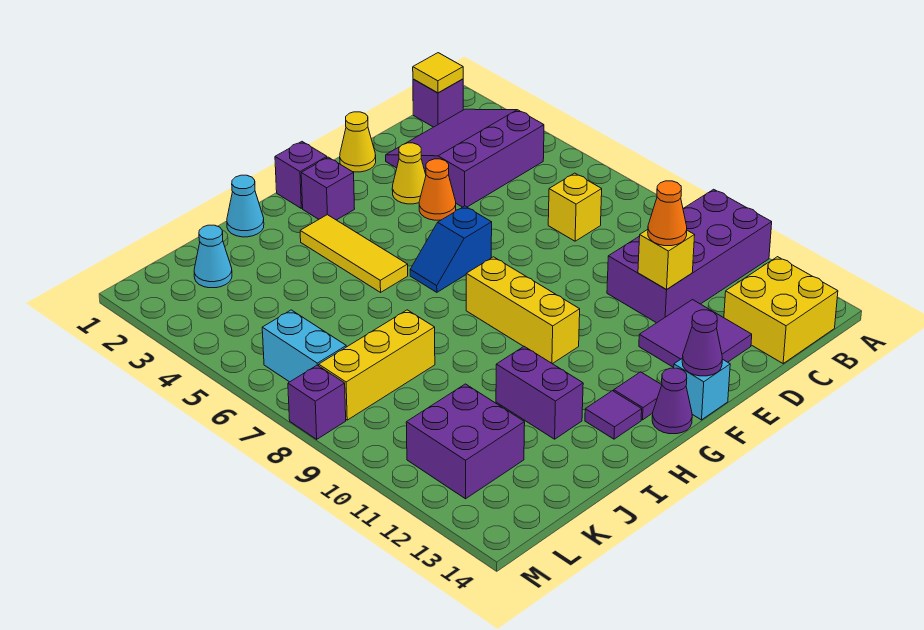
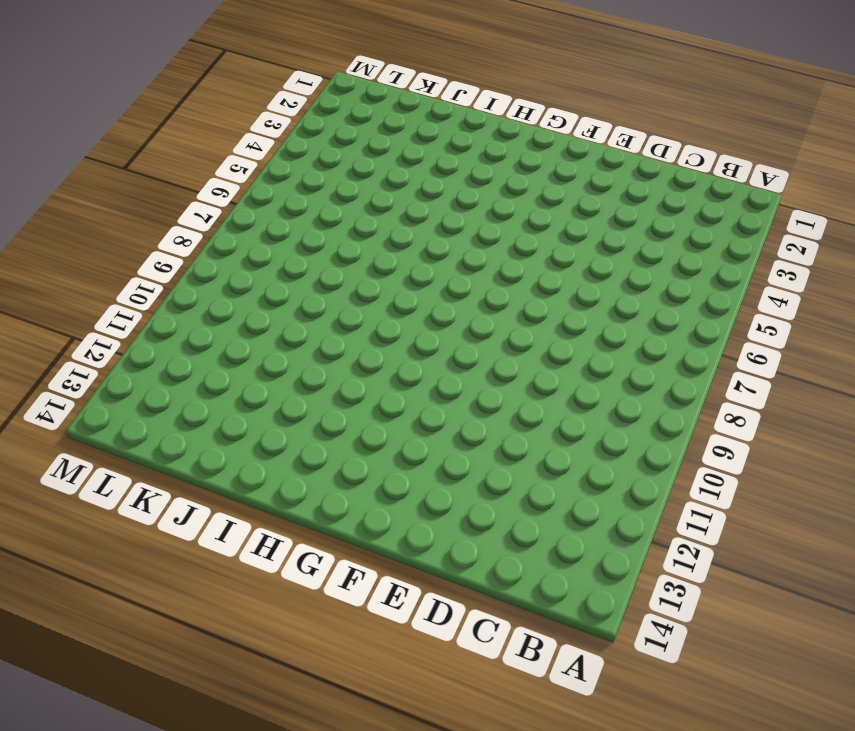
none -> purple brick A10:D11 level 1
none -> purple brick B1 level 1
none -> purple slope B2:D4 level 1 top 4

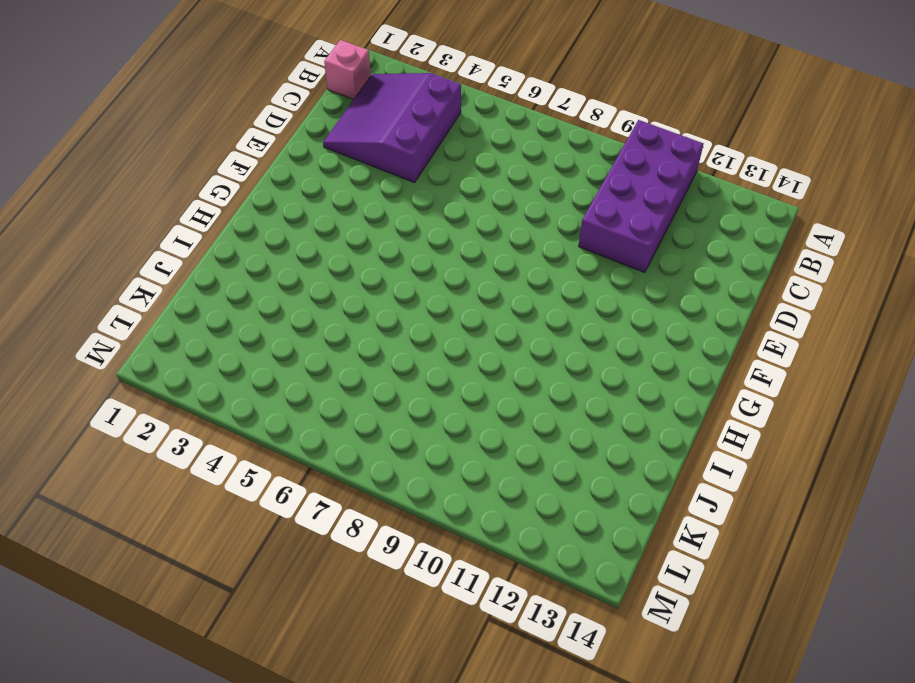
pink brick B1 level 1 -> purple brick B1 level 1
none -> yellow brick B13:C14 level 1
none -> yellow brick C7 level 1
none -> purple tile D12:E13 level 1

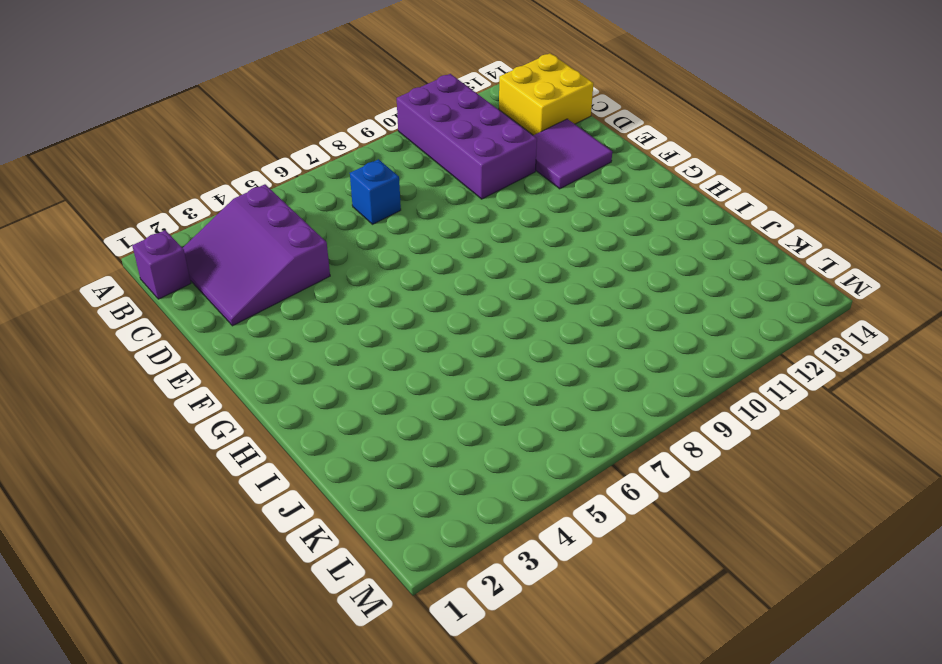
blue brick C7 level 1 -> yellow brick C7 level 1
none -> yellow cone E1 level 1
none -> yellow cone E3 level 1
none -> orange cone E4 level 1

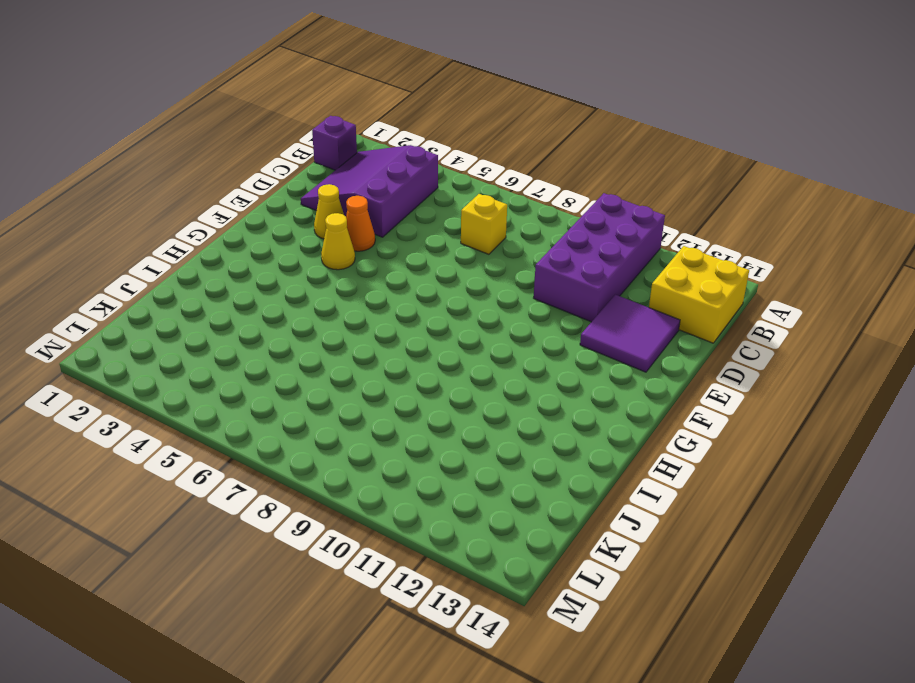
yellow cone F4 level 1 -> yellow cone E1 level 1
none -> blue slope F6:G6 level 1 top F
none -> cyan brick F14 level 1
none -> purple brick G1 level 1

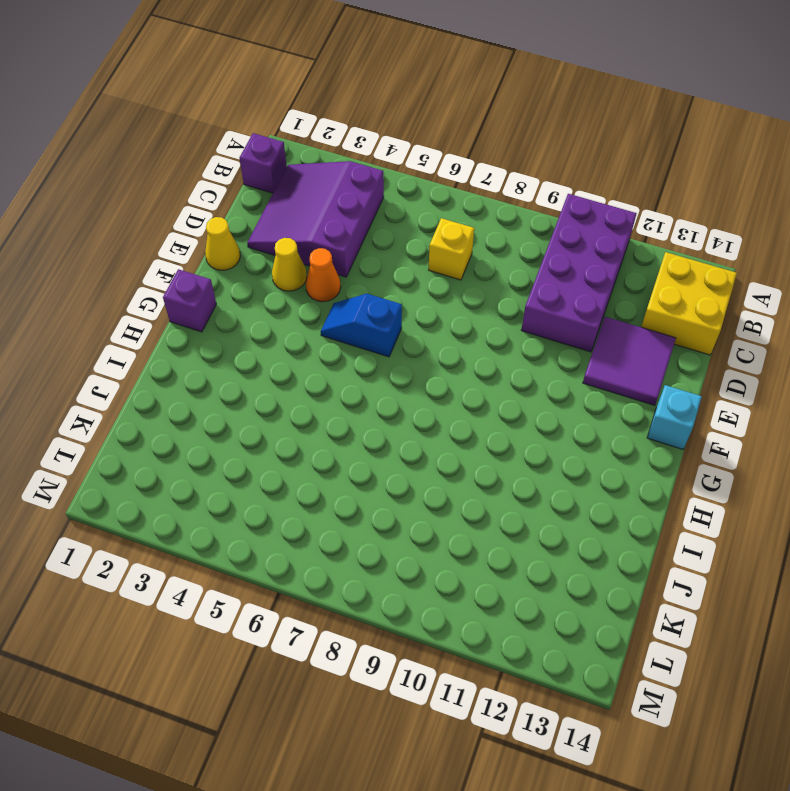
blue slope F5:F6 level 1 top 6 -> blue slope F6:G6 level 1 top F
none -> purple brick G2 level 1
none -> yellow brick G8:G10 level 1
none -> purple tile G13 level 1

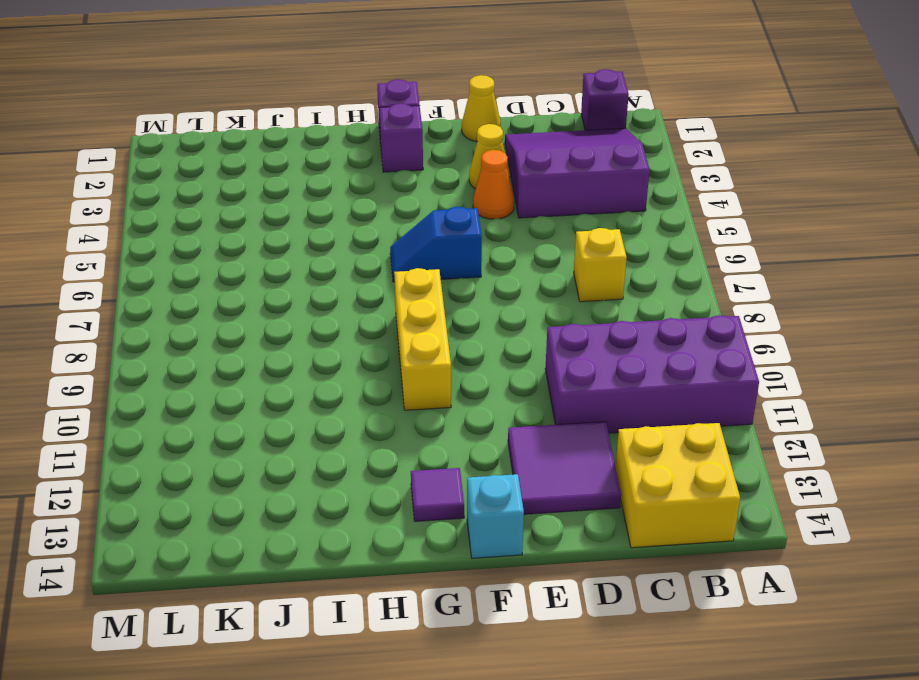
none -> purple cone G14 level 1
none -> yellow tile H3:H5 level 1
none -> purple tile H13 level 1

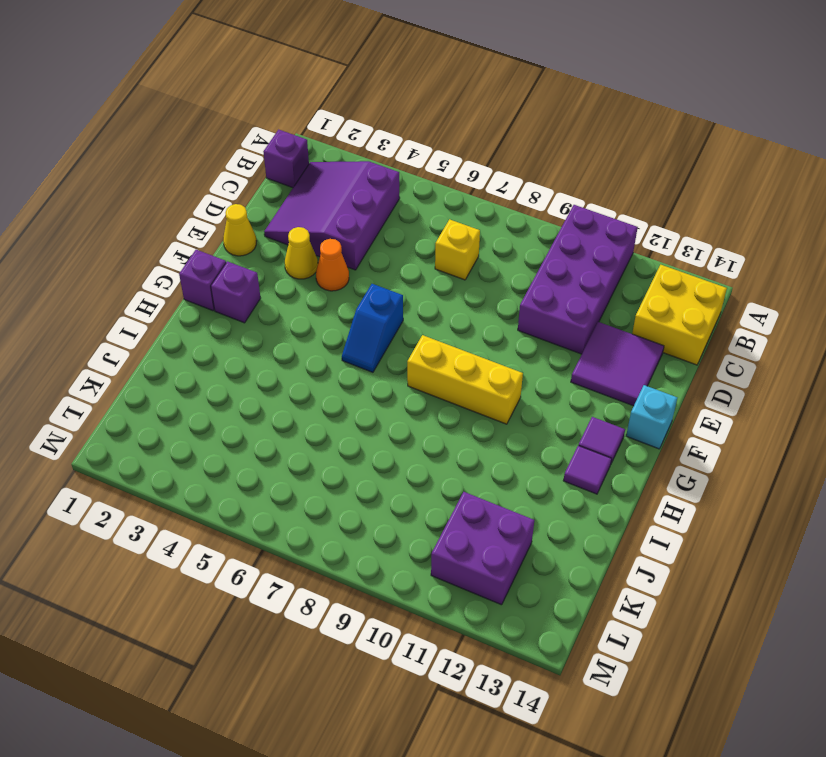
none -> purple cone G14 level 1
none -> yellow tile H3:H5 level 1
none -> cyan cone I1 level 1

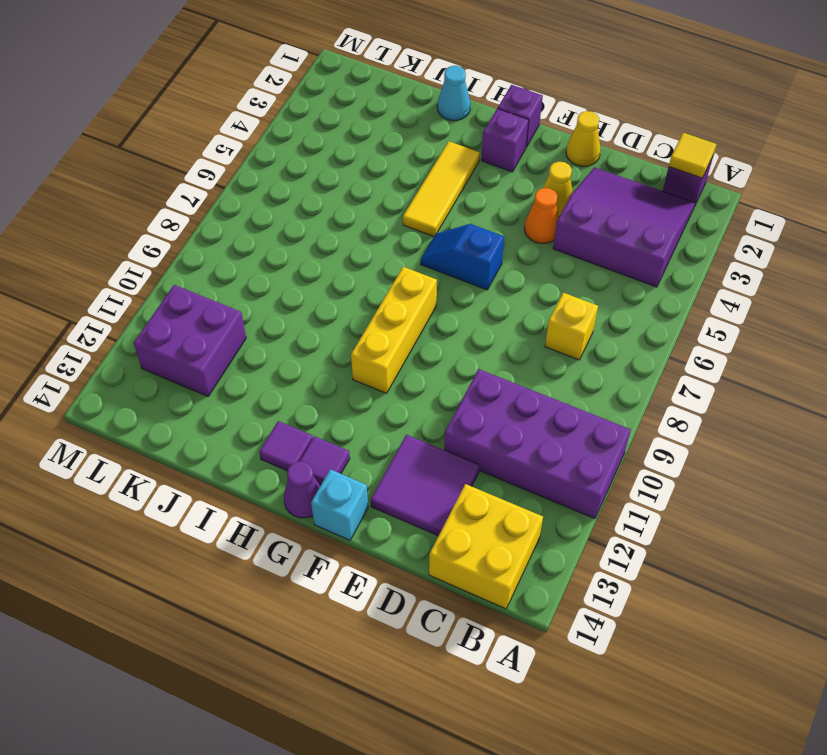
none -> purple brick I11:I12 level 1
none -> yellow brick J8:L8 level 1
none -> cyan cone K2 level 1

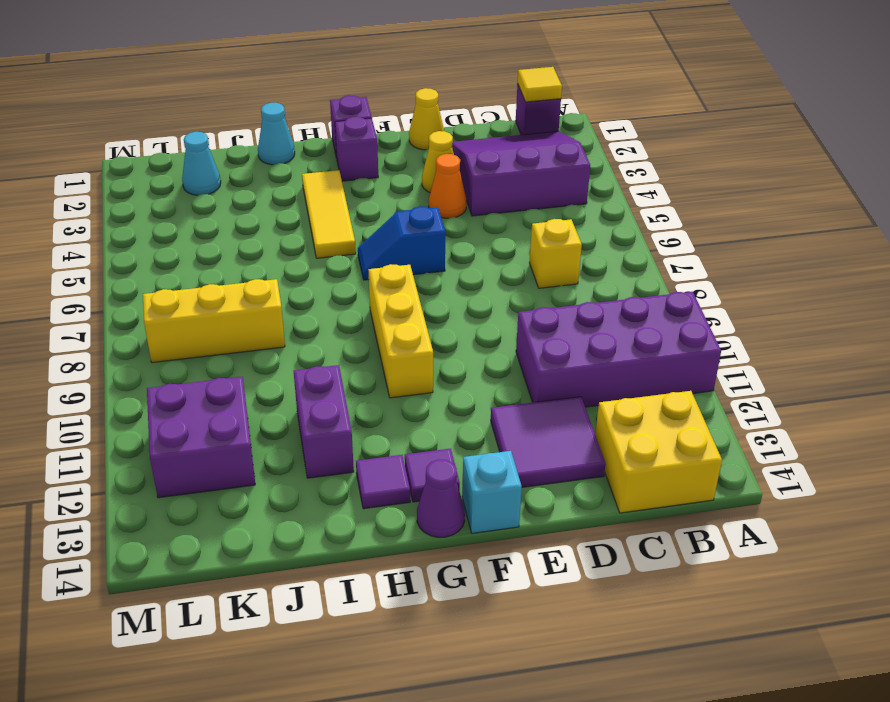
none -> cyan brick L6:L7 level 1
none -> purple brick M8 level 1
none -> yellow brick D11 level 2

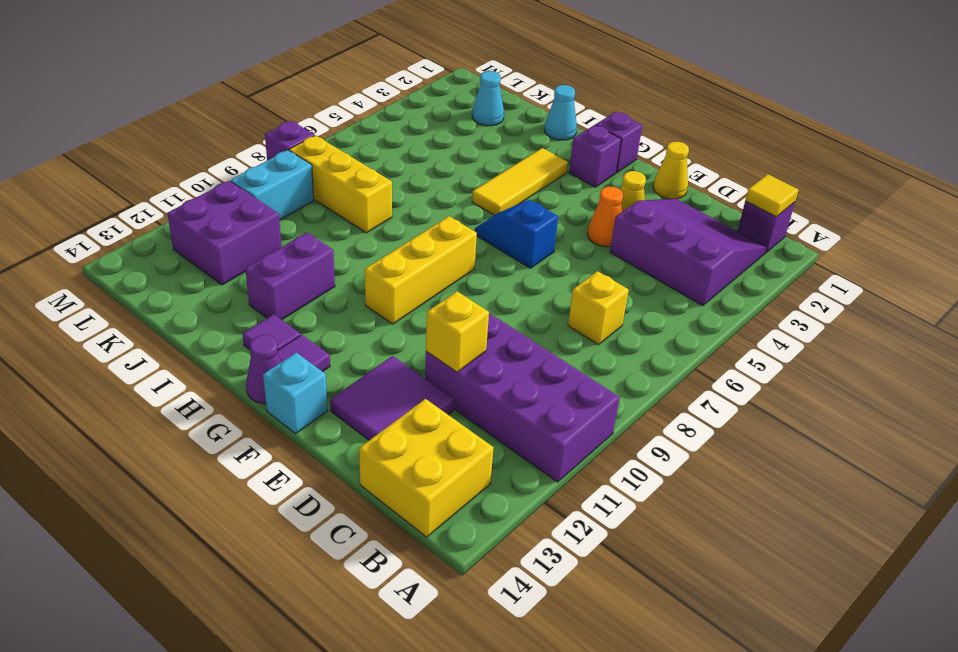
cyan brick L9:L10 level 1 -> cyan brick L6:L7 level 1
none -> purple cone F14 level 2
none -> orange cone D11 level 3

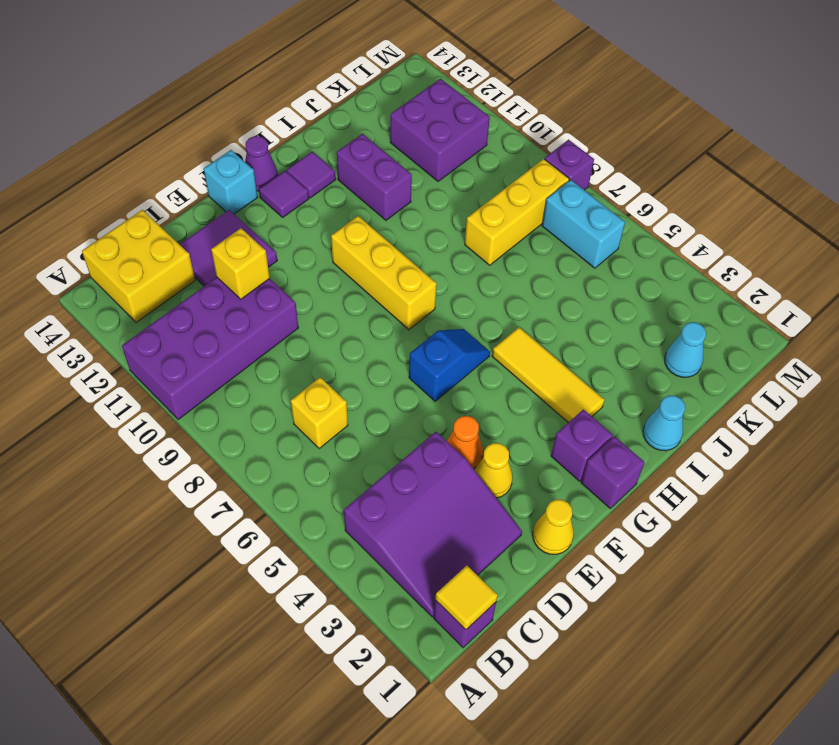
none -> purple cone F14 level 2
none -> orange cone D11 level 3

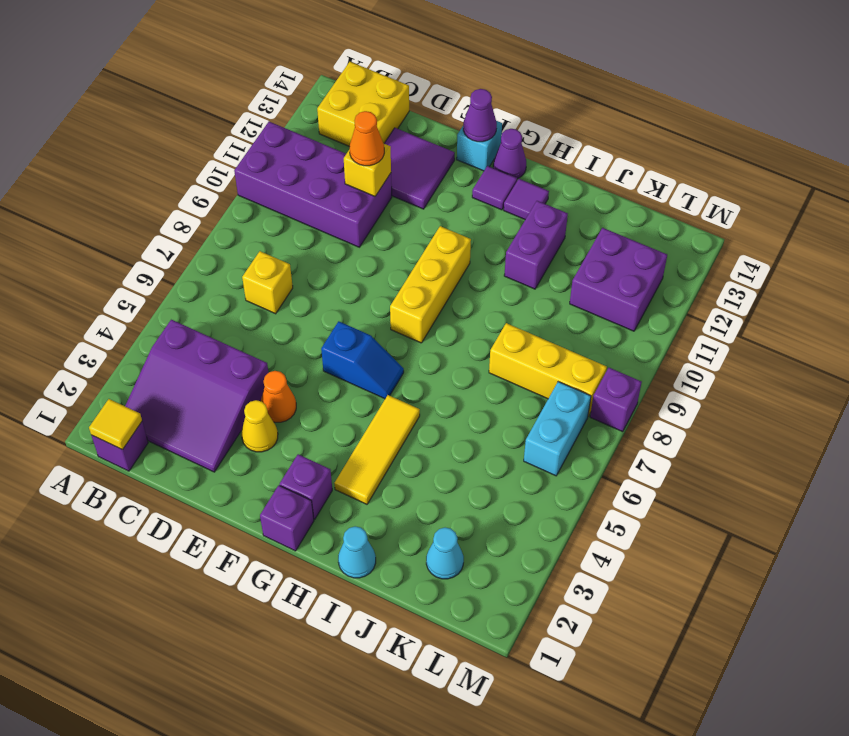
none -> yellow cone E1 level 1

